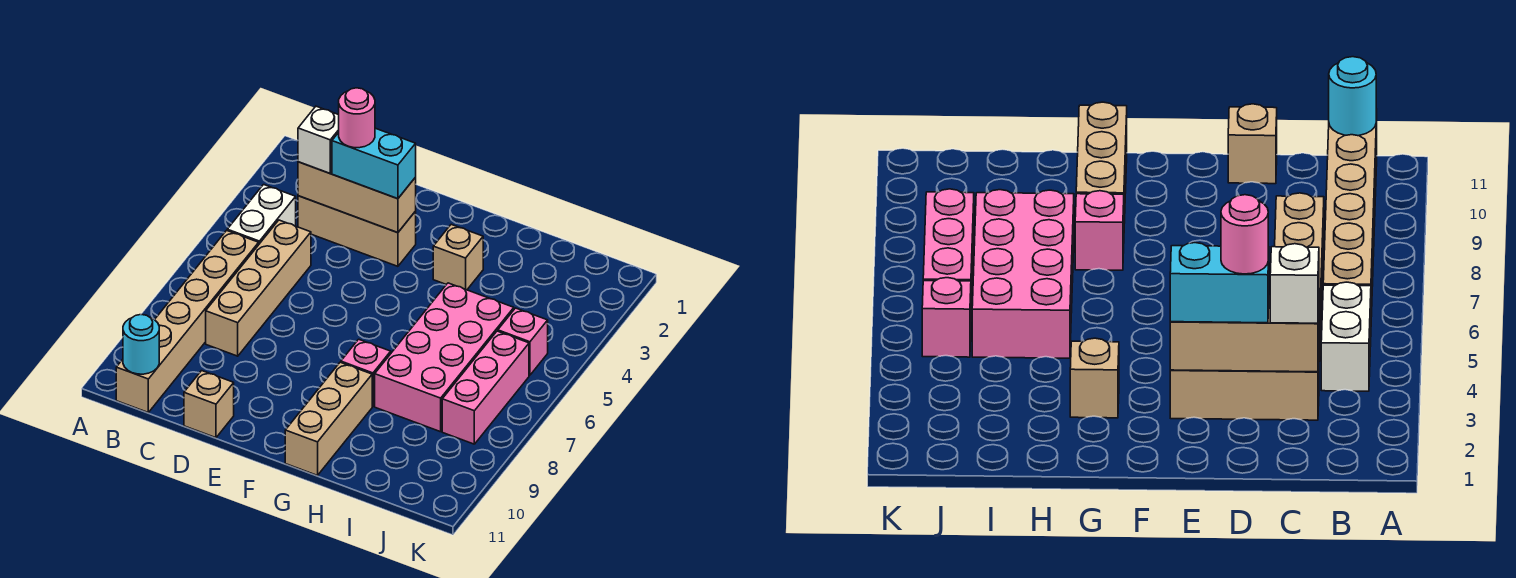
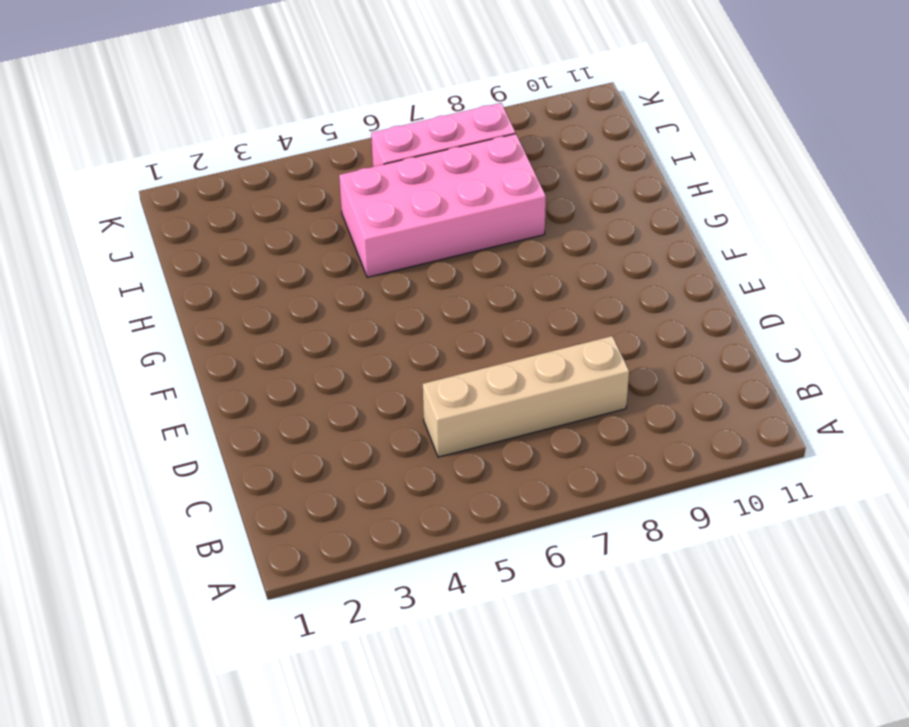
none -> white brick B4:B5 level 1
none -> tan brick B6:B11 level 1
none -> tan brick C3:E3 level 1

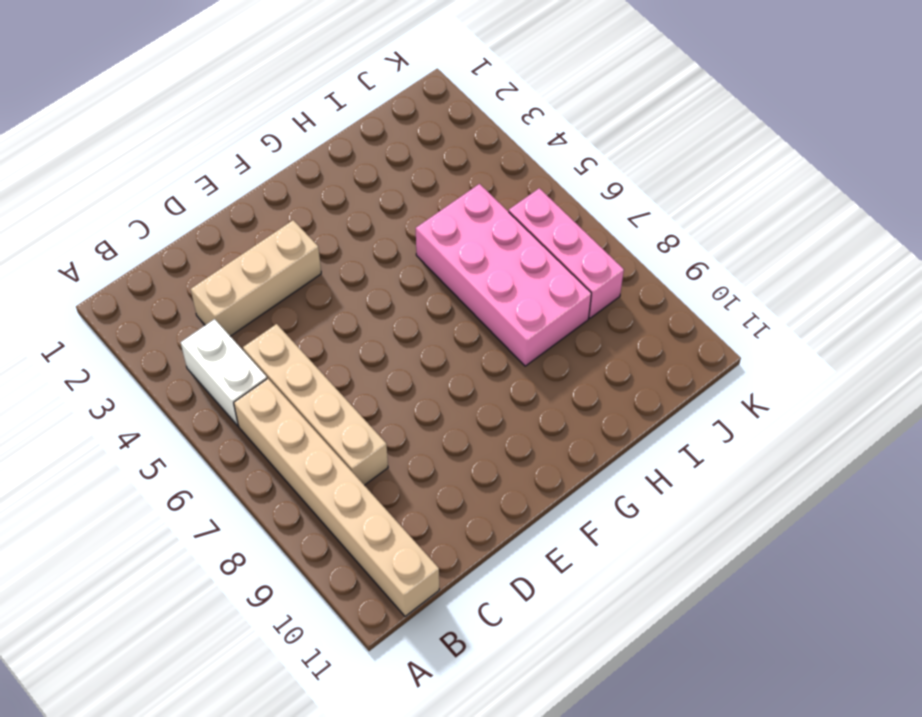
none -> tan brick D11 level 1
none -> tan brick G3 level 1
none -> pink brick G8 level 1

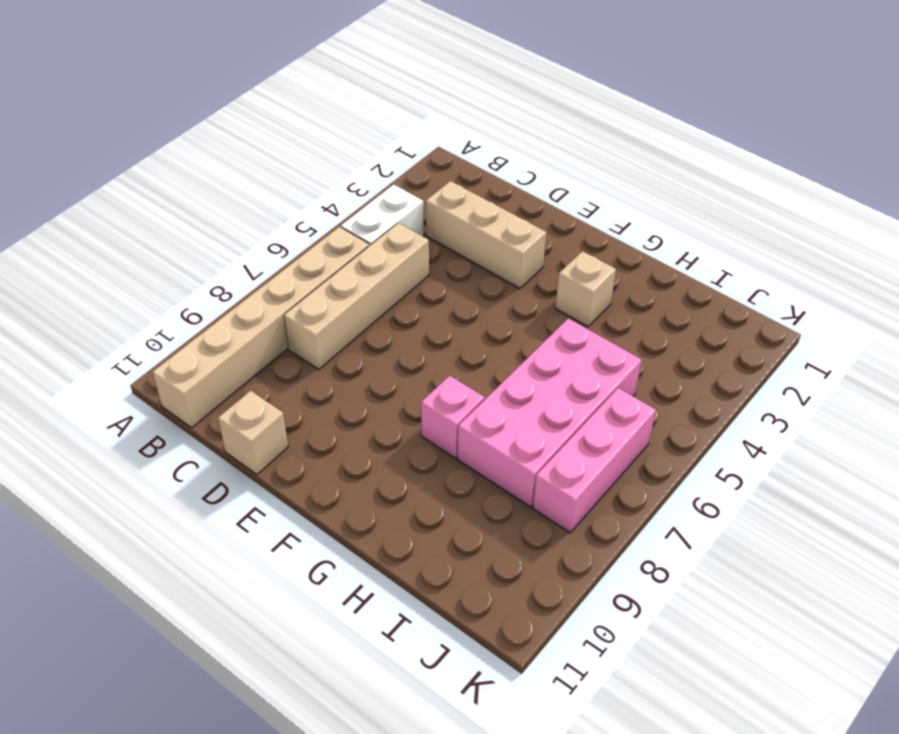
none -> tan brick G9:G11 level 1
none -> pink brick J5 level 1
none -> cyan round brick B11 level 2

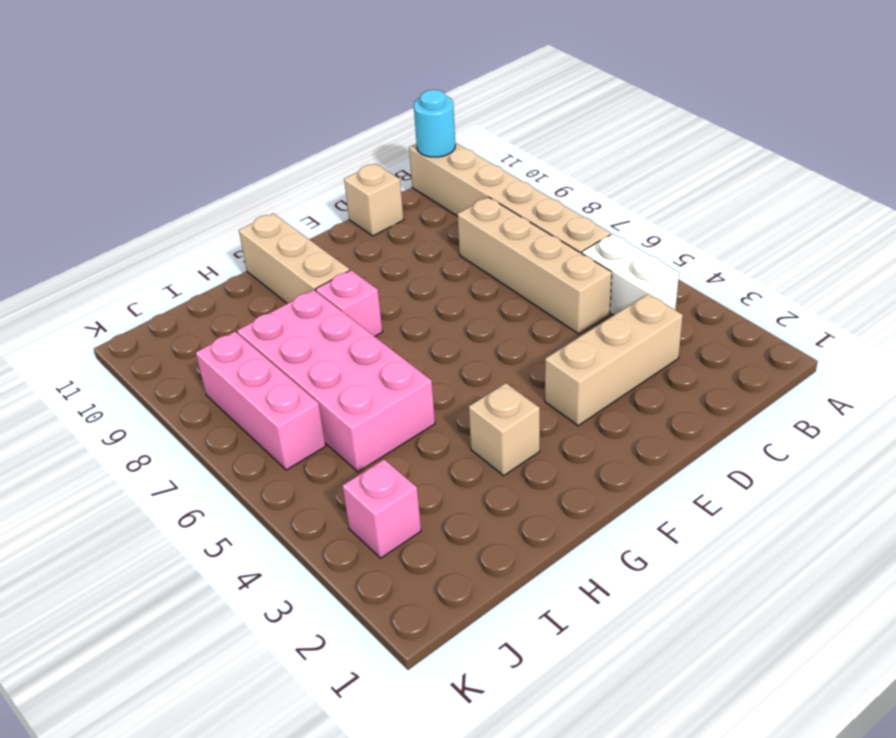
pink brick J3 level 1 -> pink brick J5 level 1
none -> tan brick C3:E3 level 2
none -> white brick C3 level 3
none -> cyan brick D3:E3 level 3

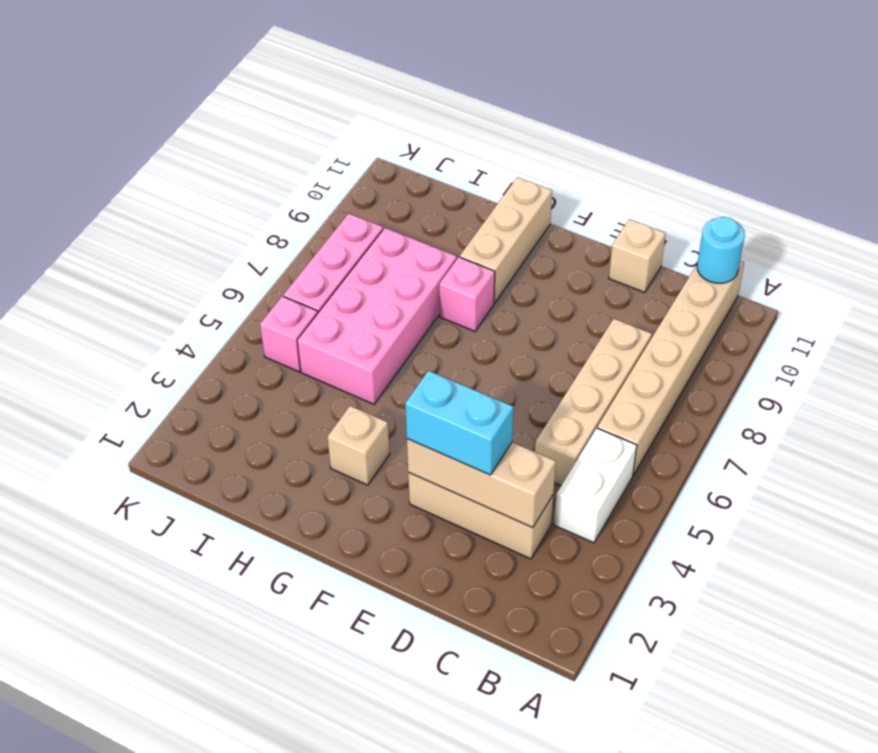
none -> white brick C3 level 3
none -> pink round brick D3 level 4

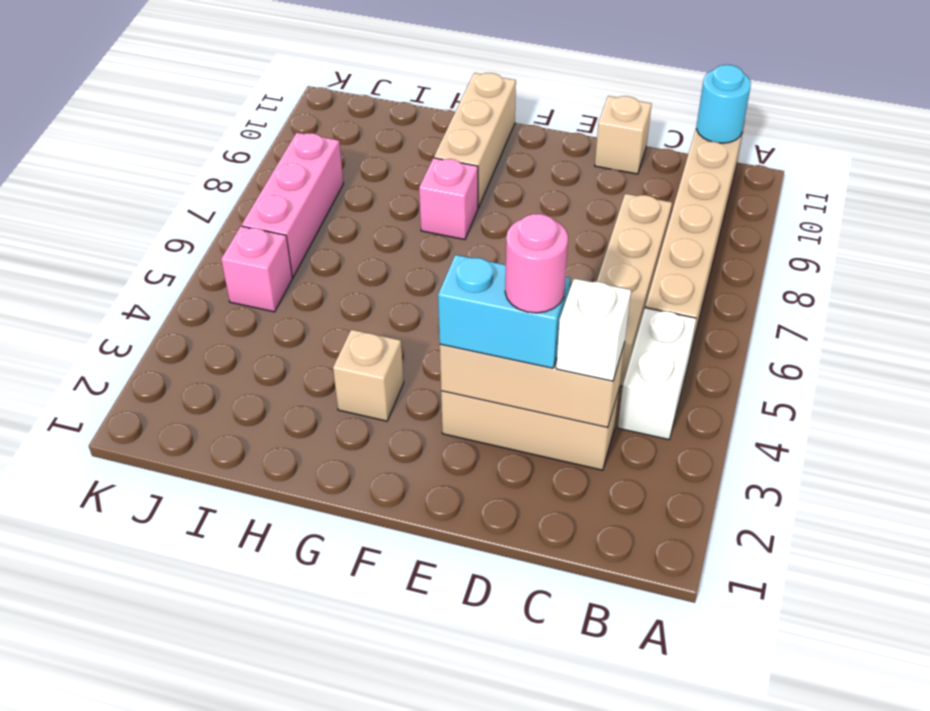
none -> pink brick H5:I8 level 1

